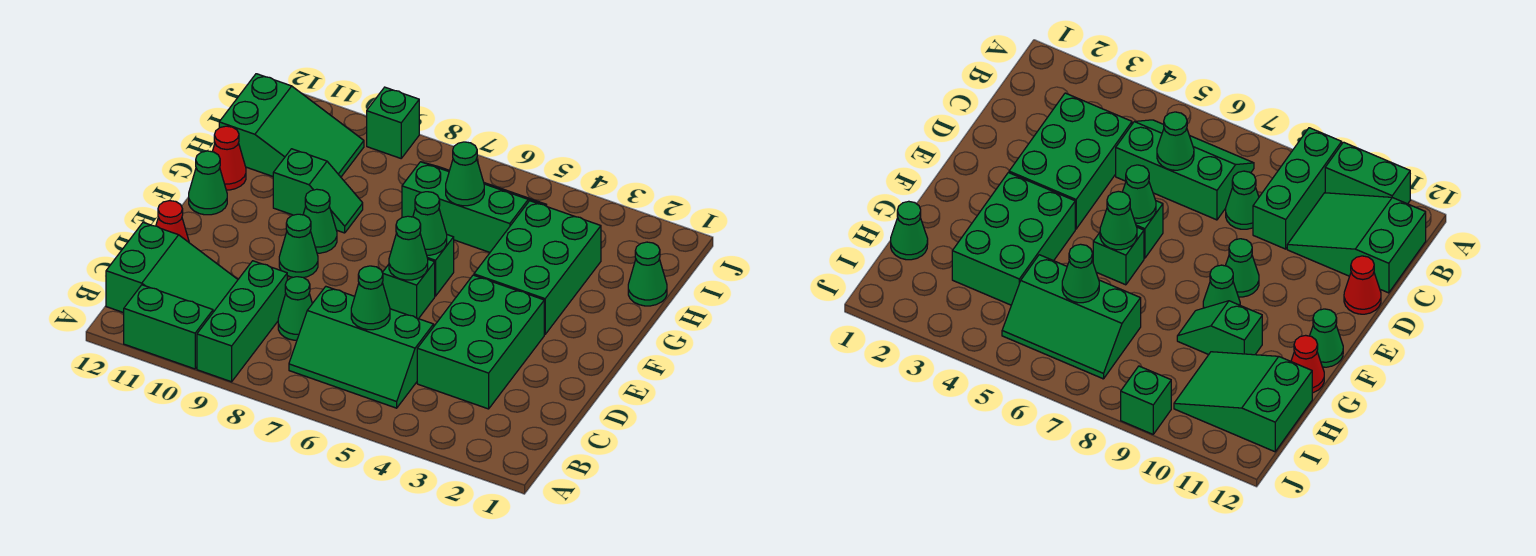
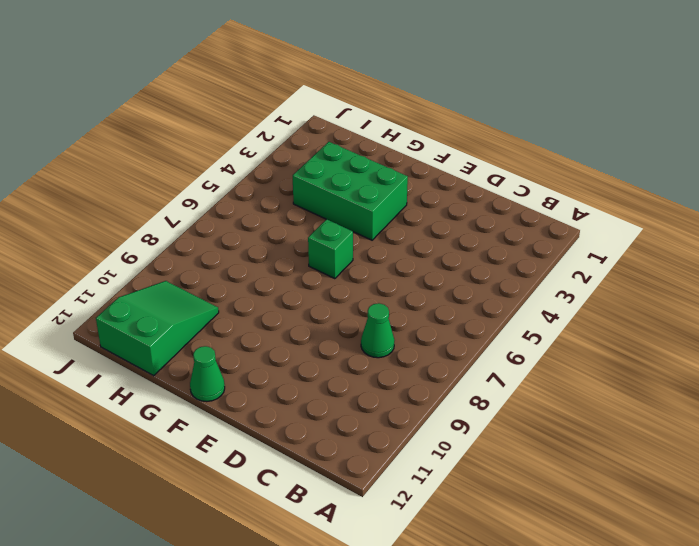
none -> green brick A9:C9 level 1
none -> green brick A10:A11 level 1
none -> green slope B5:C7 level 1 top C

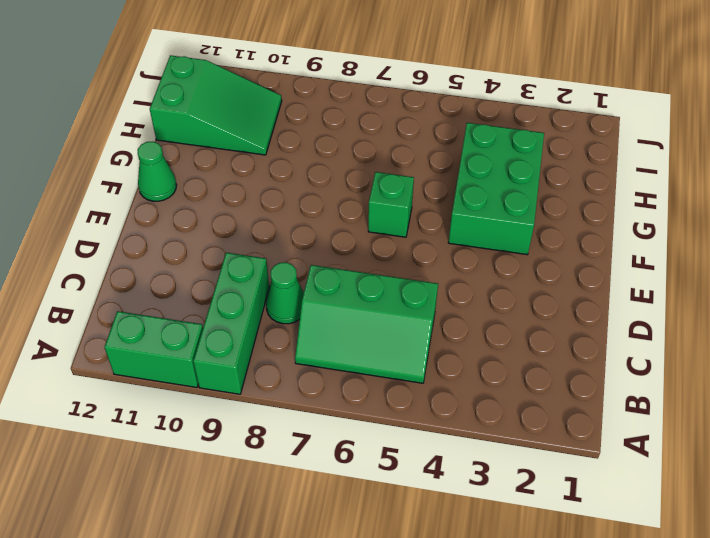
none -> green slope B10:C12 level 1 top 12
none -> green brick C3:E4 level 1
none -> red cone D12 level 1

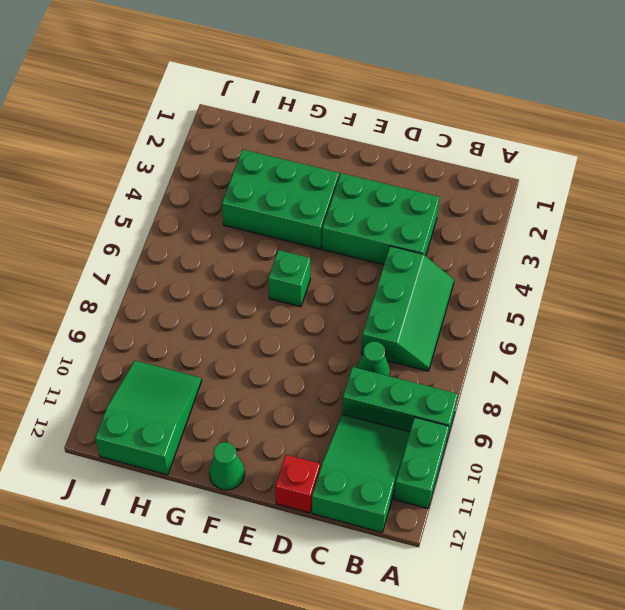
red brick D12 level 1 -> red cone D12 level 1
none -> green brick E6 level 1
none -> green cone E9 level 1
none -> green cone F9 level 1

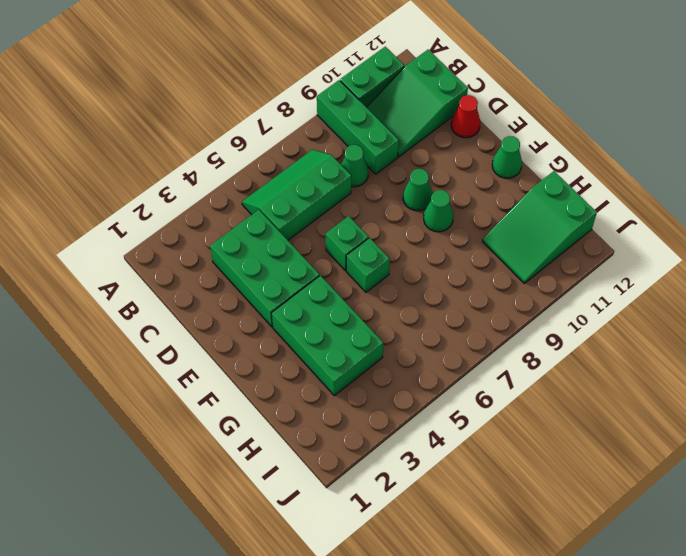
none -> green slope G9:G10 level 1 top 10
none -> red cone G12 level 1
none -> green cone H1 level 1

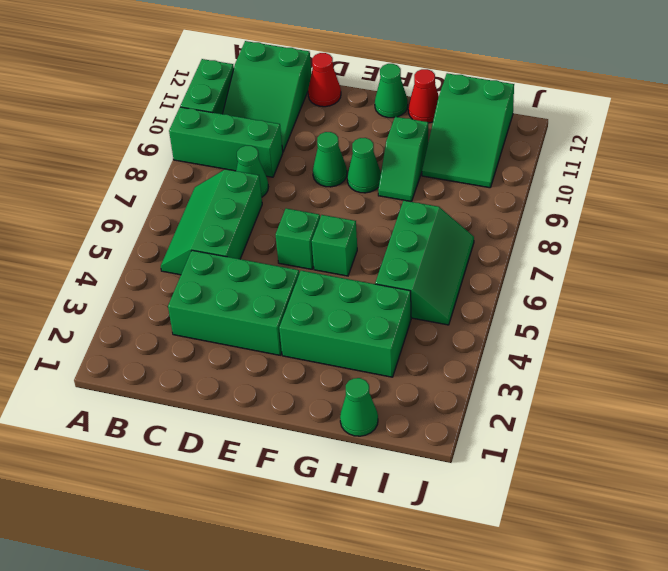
none -> green brick J9 level 1
none -> green cone C6 level 2
none -> green cone E6 level 2

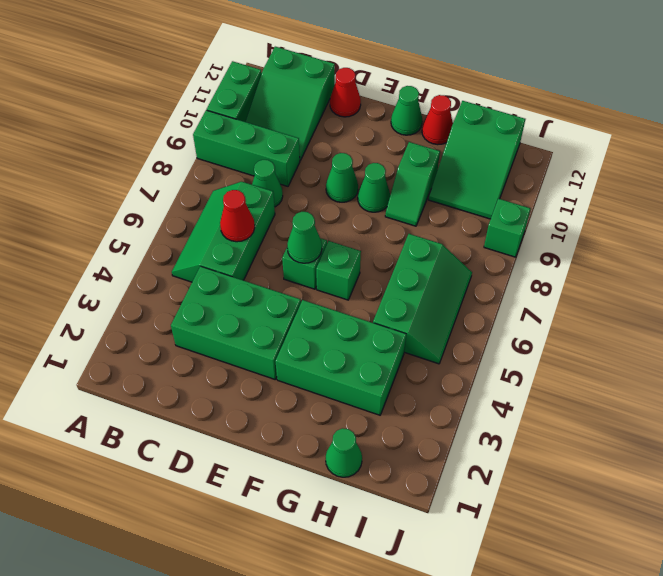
red cone C6 level 2 -> green cone C6 level 2
none -> green cone F6 level 2
none -> green cone H6 level 2

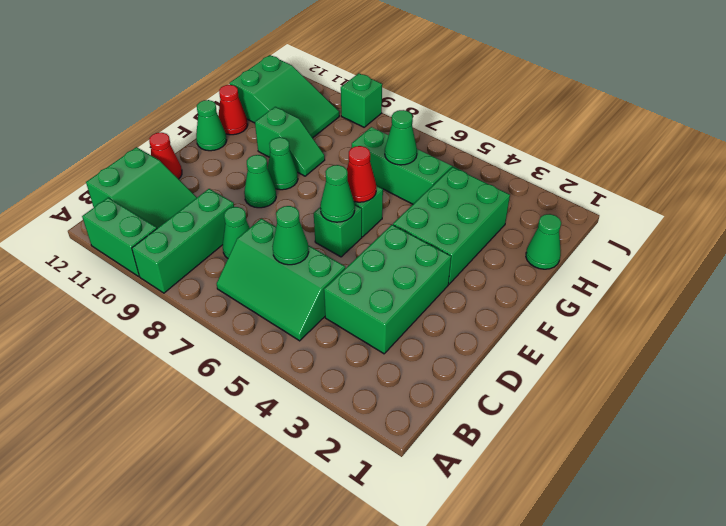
red cone F6 level 2 -> green cone F6 level 2

